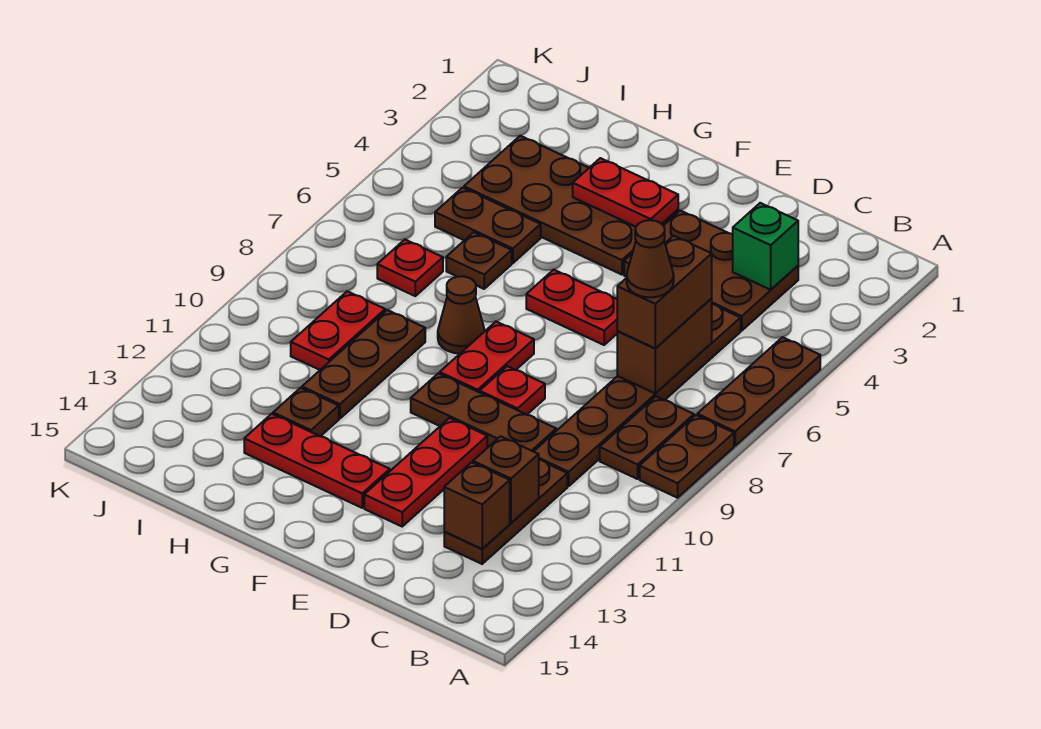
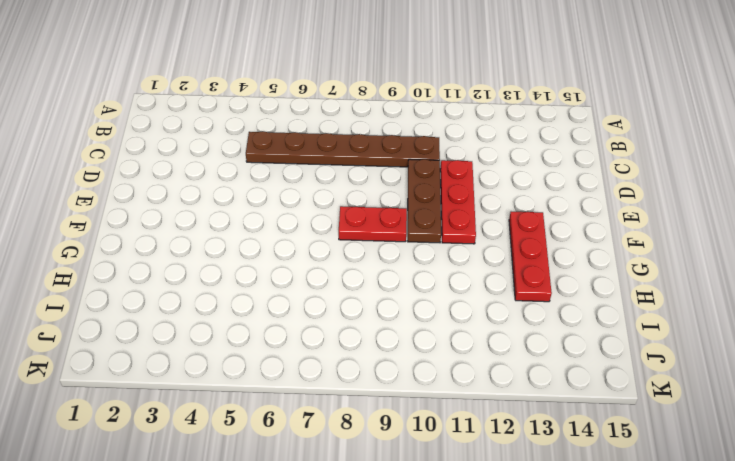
red plate D11:F11 level 1 -> red plate E11:E13 level 1
none -> brown plate A5:A7 level 1
none -> brown plate A8:A9 level 1
none -> brown plate B8:B9 level 1

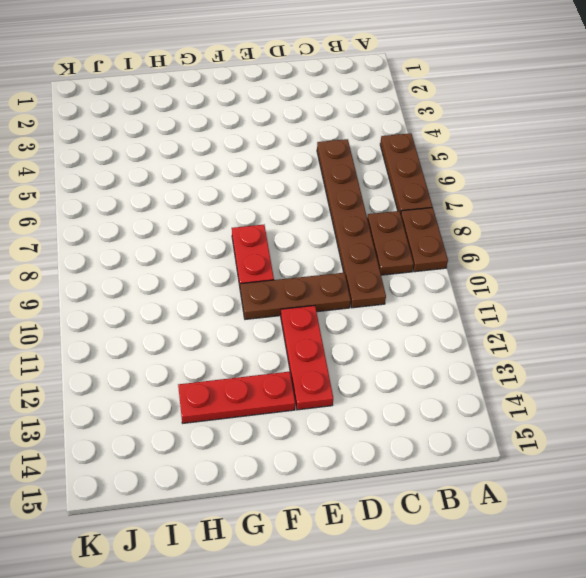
none -> brown plate C3:E4 level 1
none -> brown plate C11:C13 level 1
none -> red plate E6:F6 level 1

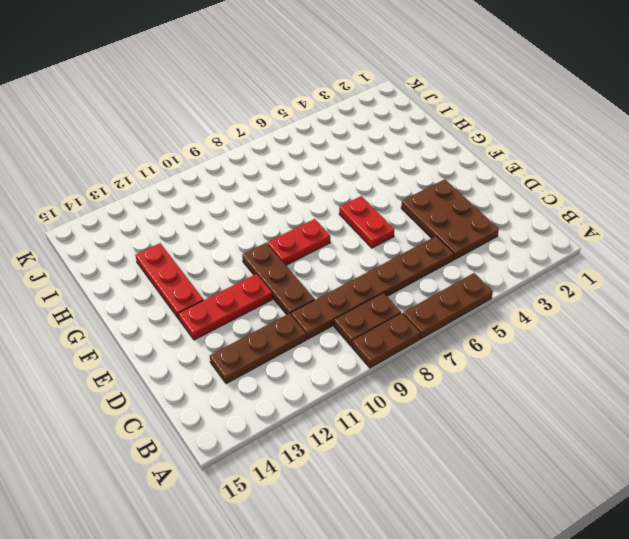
none -> red plate E9 level 1
none -> brown plate F3:I4 level 1
none -> brown cone G8 level 1

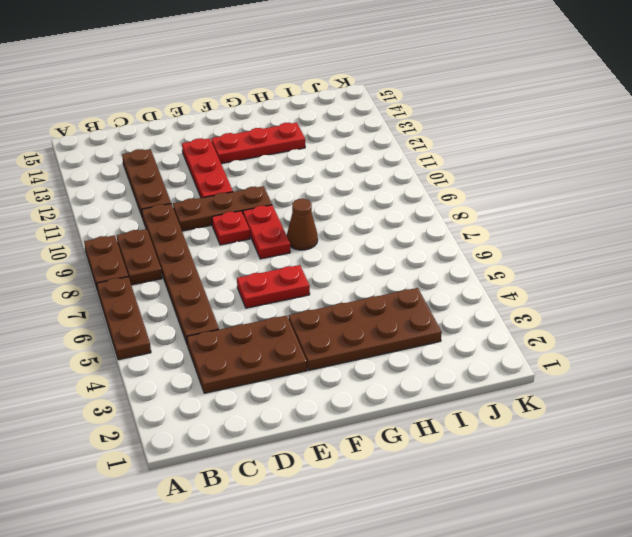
none -> brown plate H5:I5 level 1
none -> brown plate H6 level 1
none -> brown plate H9:H11 level 1

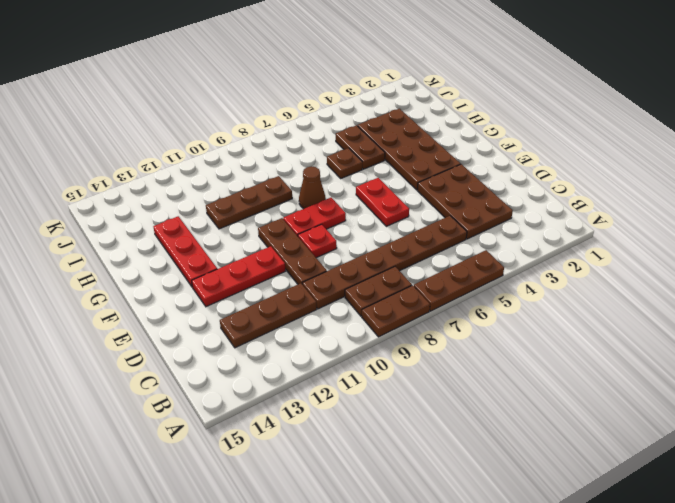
none -> brown plate H12 level 1
none -> red plate I7 level 1
none -> red plate I9:I10 level 1

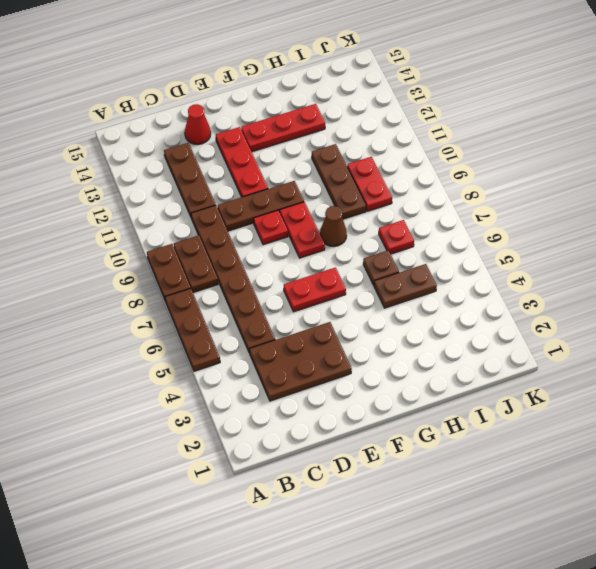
red cone D14 level 1 -> none
none -> brown plate F3:I4 level 1
none -> brown plate H12 level 1
none -> green brick C3 level 2

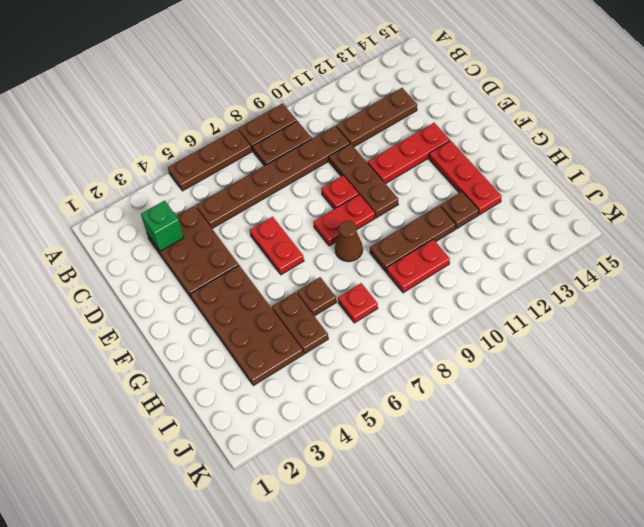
none -> brown brick C6:C7 level 2
none -> brown brick C12 level 2
none -> brown brick C13 level 2

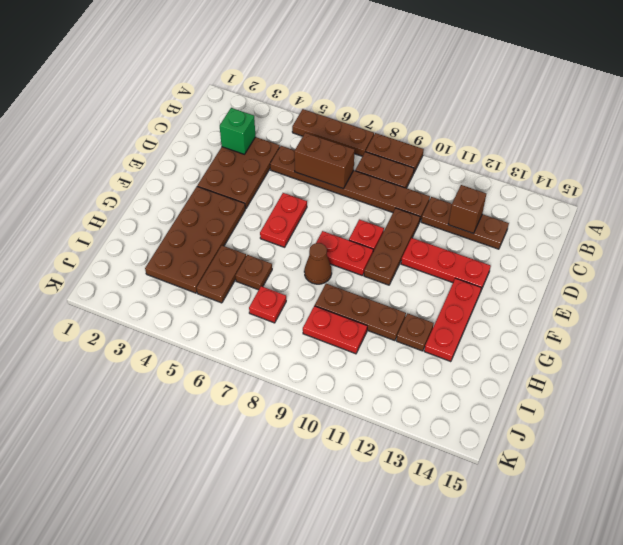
none -> brown brick C13 level 2
none -> red plate F3:G3 level 2
none -> brown brick C6:C7 level 3

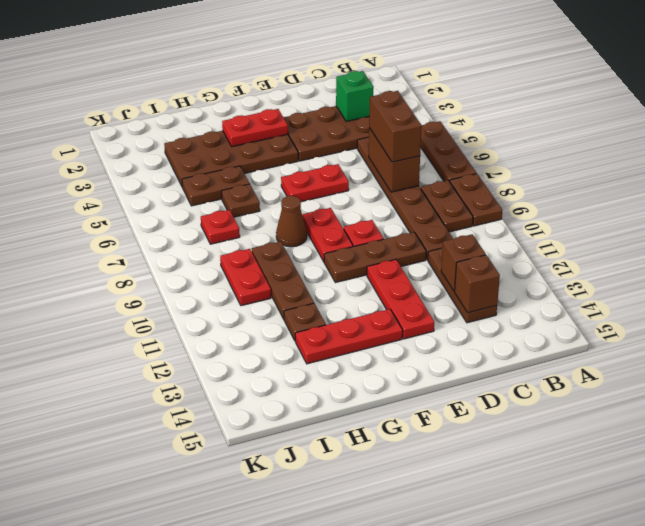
none -> brown cone C7 level 4

